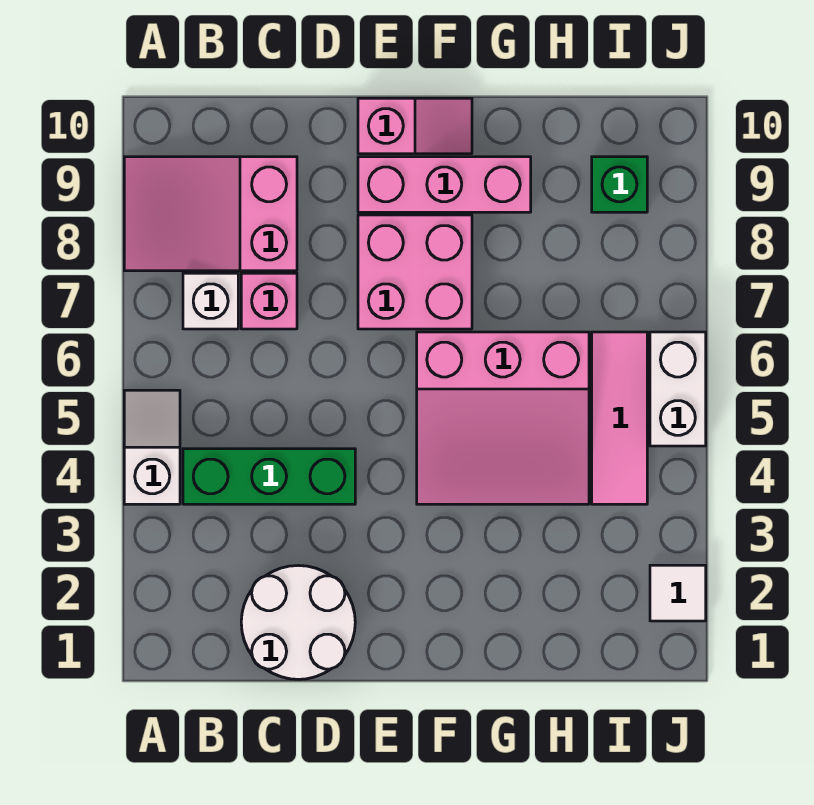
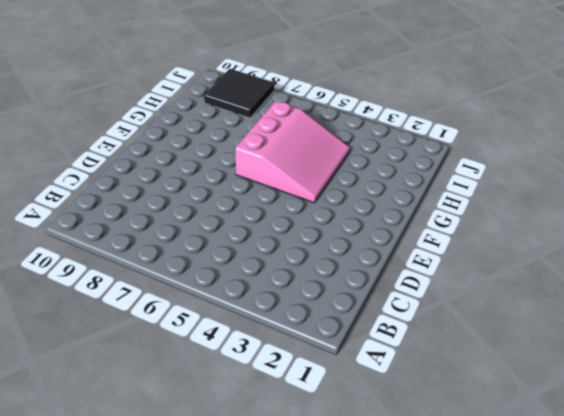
black tile I8:J9 level 1 -> green brick I9 level 1
none -> white slope A4:A5 level 1 top 4
none -> pink slope A8:C9 level 1 top C
none -> green brick B4:D4 level 1

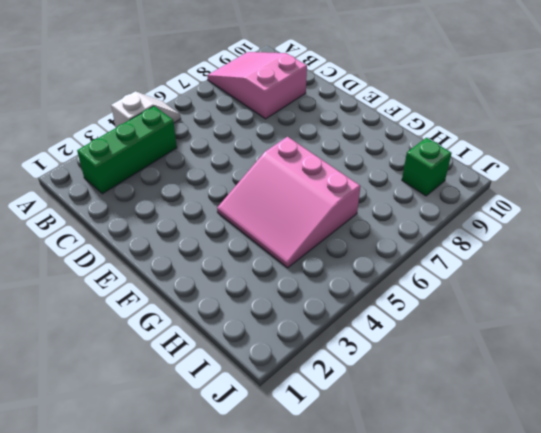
green brick B2:B4 level 1 -> green brick B4:D4 level 1
none -> white brick B7 level 1
none -> white round brick C1:D2 level 1
none -> pink brick C7 level 1

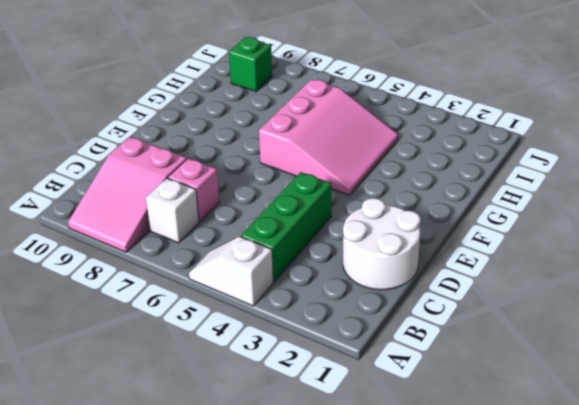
none -> pink brick E7:F8 level 1
none -> pink brick E9:G9 level 1
none -> pink slope E10:F10 level 1 top E

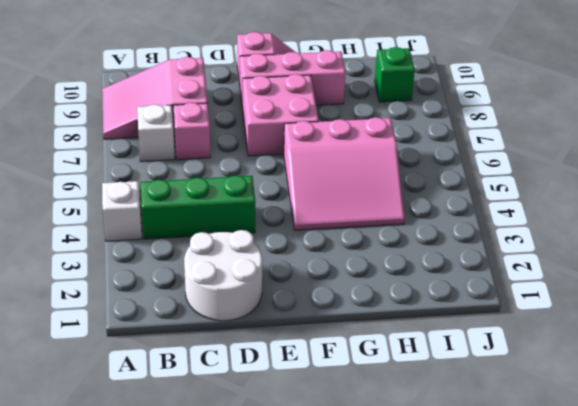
none -> pink tile I4:I6 level 1
none -> white tile J2 level 1
none -> white brick J5:J6 level 1

